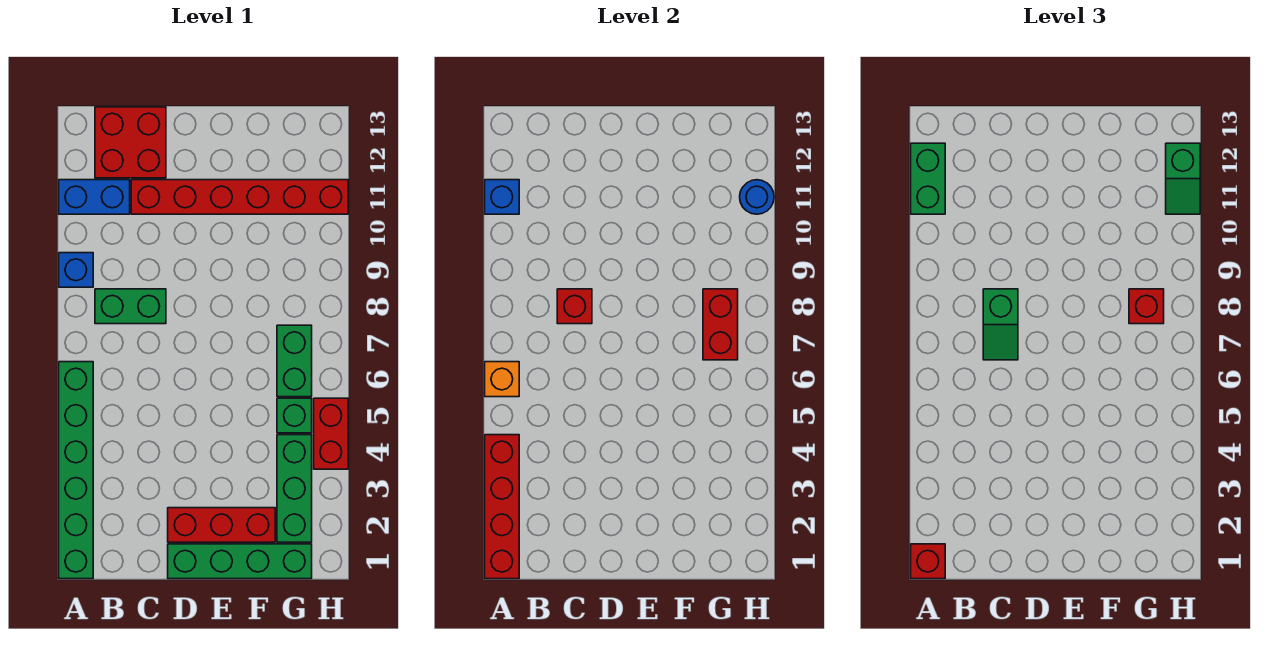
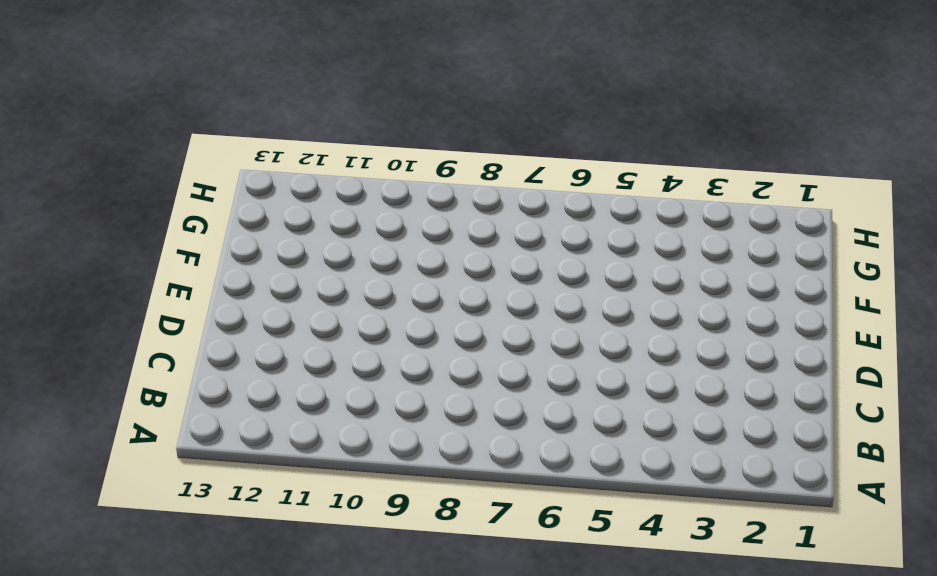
none -> green brick A1:A6 level 1
none -> blue brick A9 level 1
none -> blue brick A11:B11 level 1

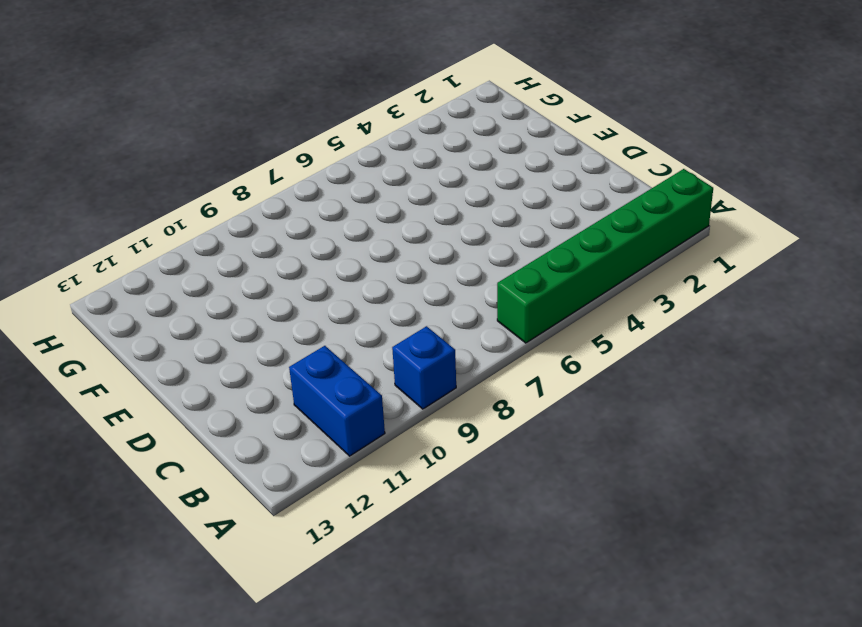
none -> green brick B8:C8 level 1
none -> red brick B12:C13 level 1
none -> red brick C11:H11 level 1

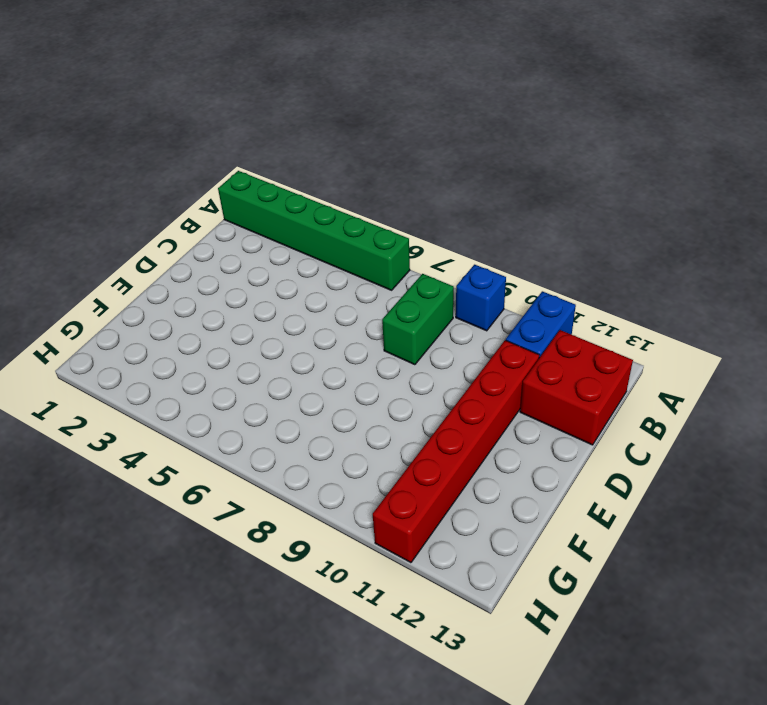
none -> green brick D1:G1 level 1
none -> red brick D2:F2 level 1
none -> green brick G2:G4 level 1

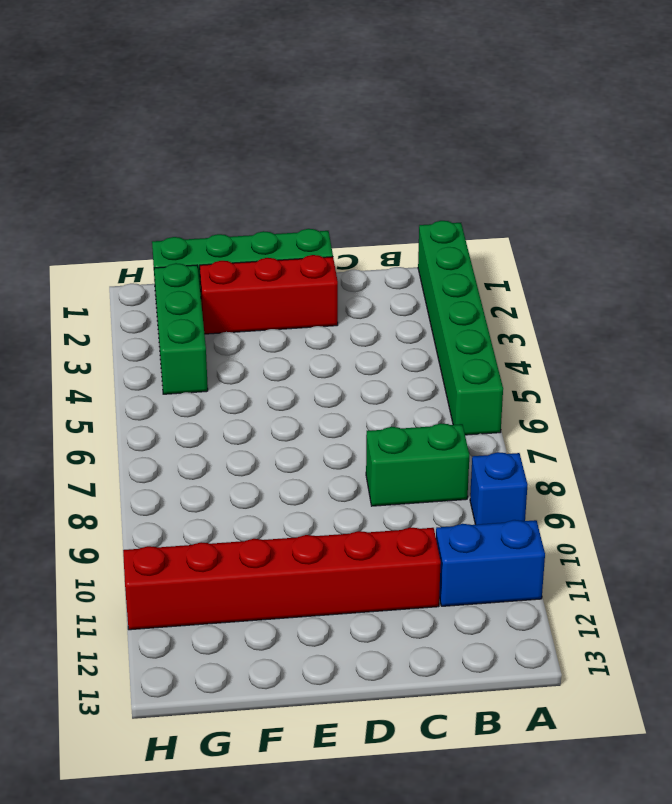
none -> red brick B12:C13 level 1
none -> green brick G5 level 1
none -> green brick G6:G7 level 1

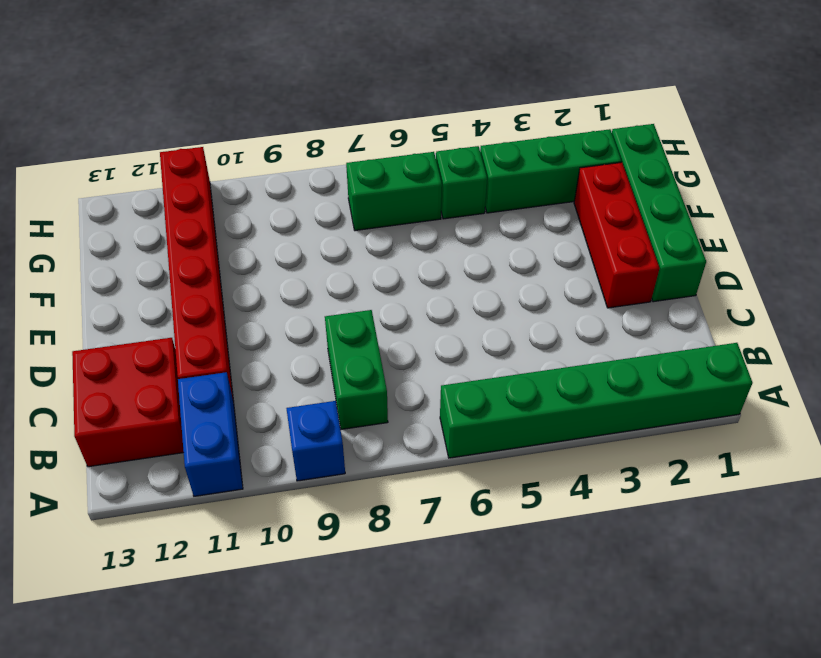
none -> red brick H4:H5 level 1
none -> red brick A1:A4 level 2
none -> orange brick A6 level 2

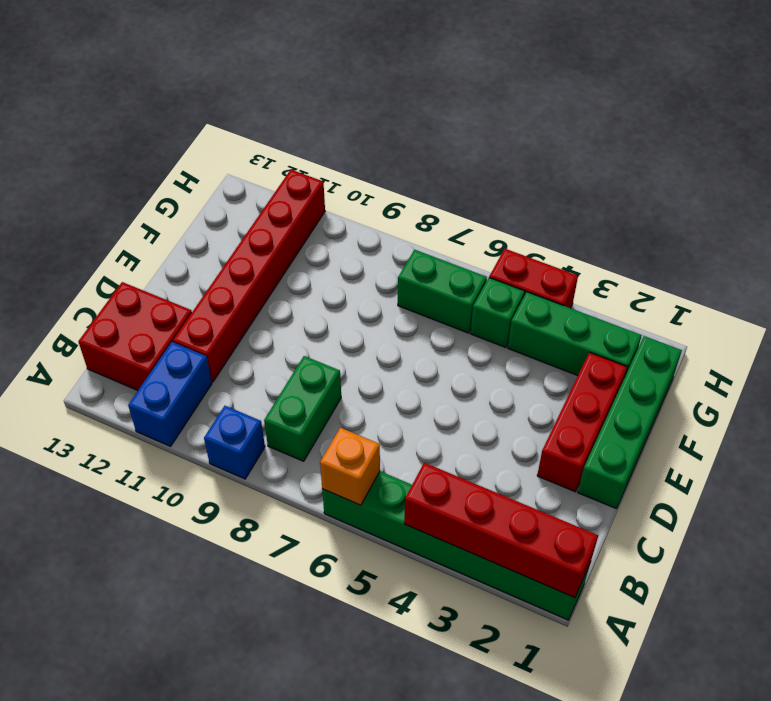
none -> blue brick A11 level 2
none -> red brick C8 level 2
none -> red brick G7:G8 level 2

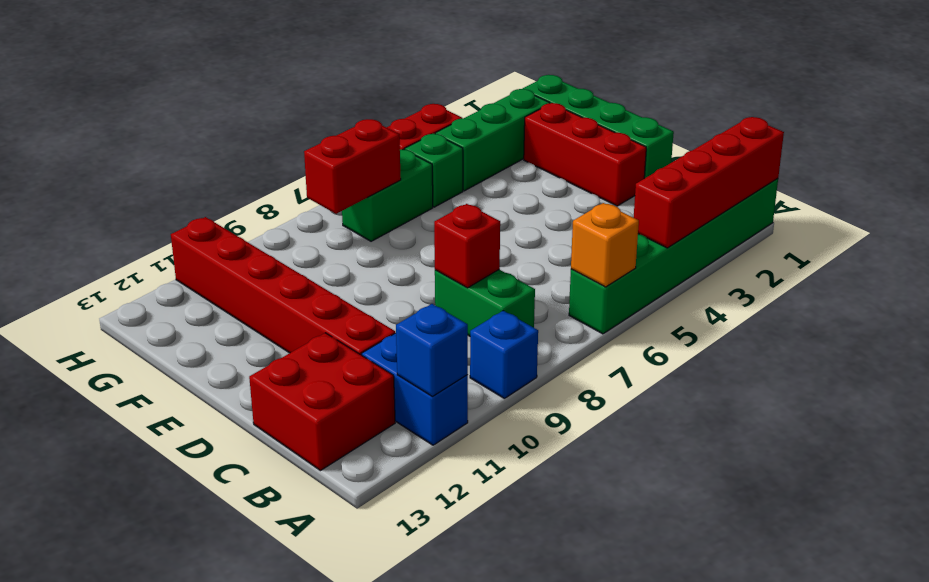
none -> blue round brick H11 level 2
none -> red brick A1 level 3
none -> green brick A11:A12 level 3

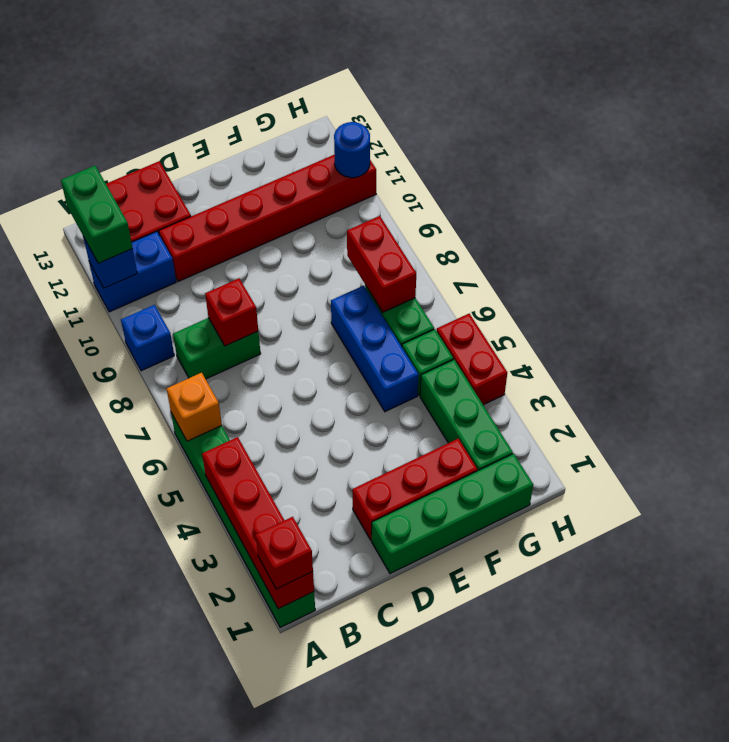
blue brick F5:F7 level 1 -> none
none -> green slope C7:C8 level 3 top 8
none -> red brick G8 level 3
none -> green slope H11:H12 level 3 top 12

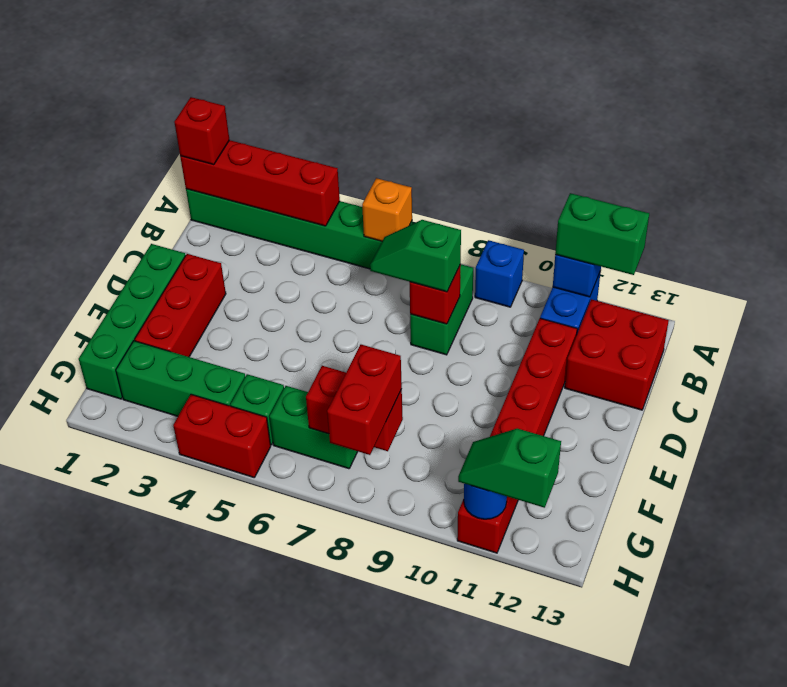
red brick G8:H8 level 3 -> red brick G8 level 3

